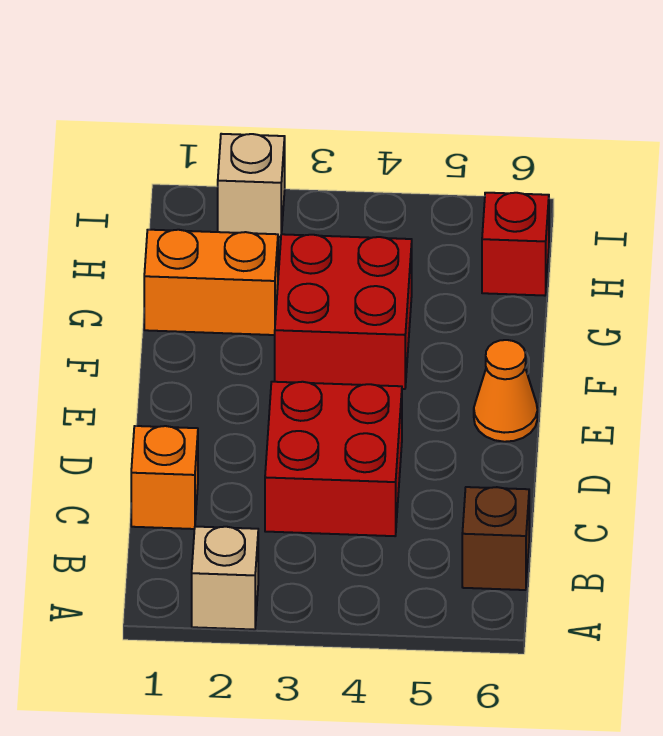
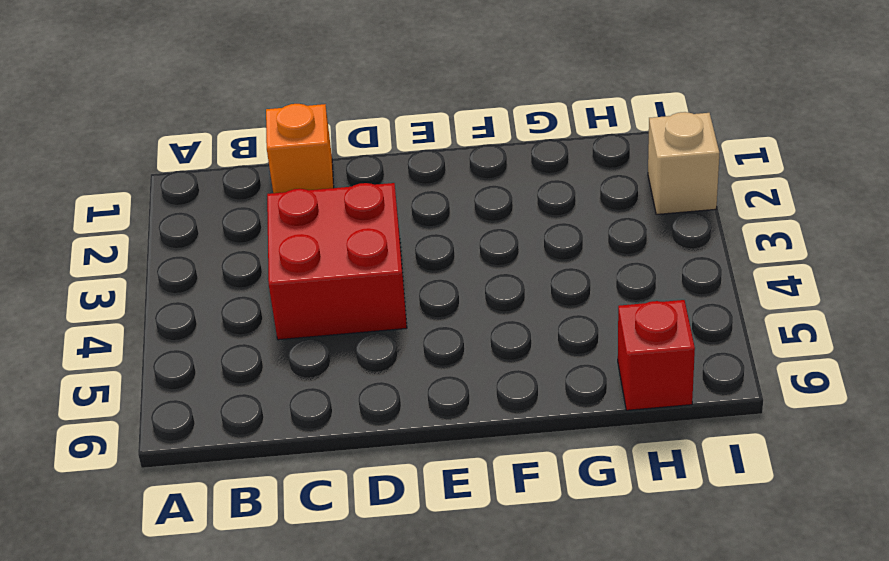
none -> tan brick A2 level 1
none -> brown brick B6 level 1

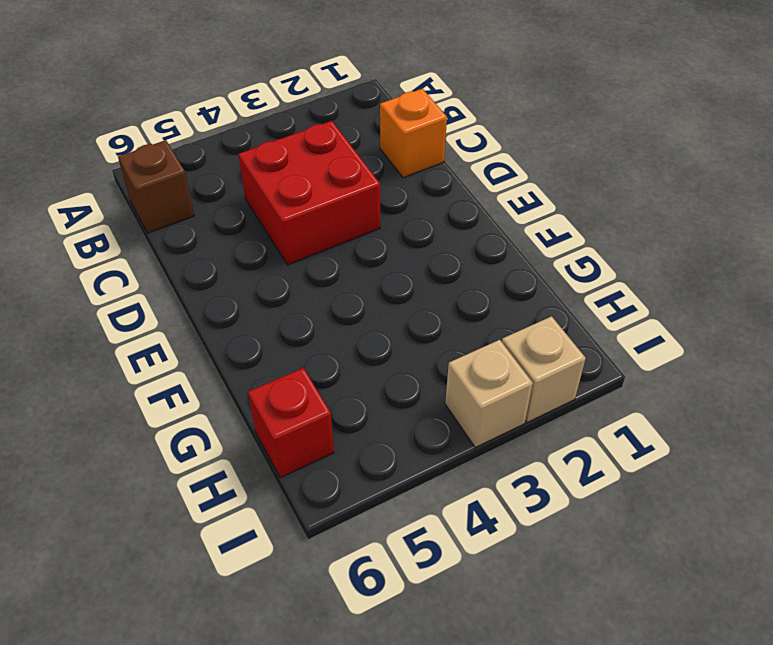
tan brick I3 level 1 -> tan brick A2 level 1
none -> orange cone E6 level 1
none -> red brick F3:G4 level 1

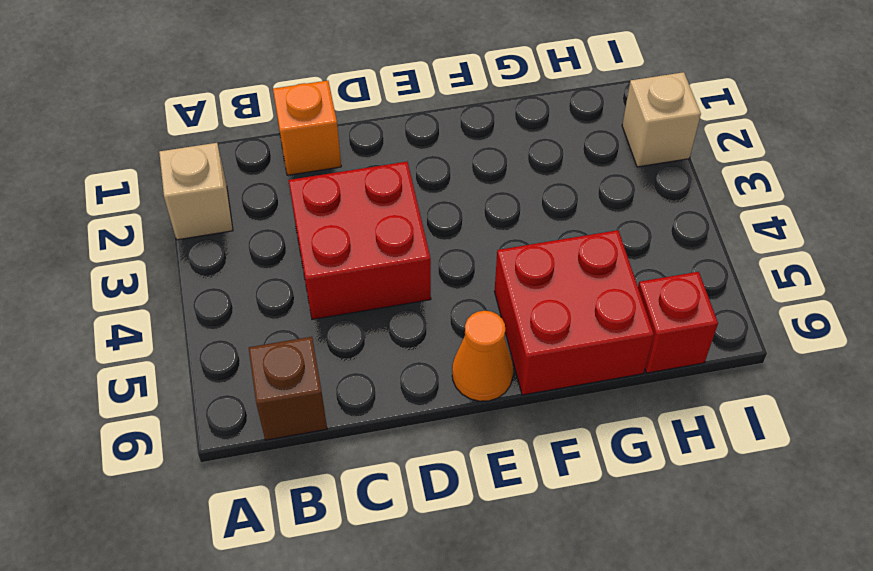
red brick F5:G6 level 1 -> red brick F3:G4 level 1
none -> orange brick G1:G2 level 1

